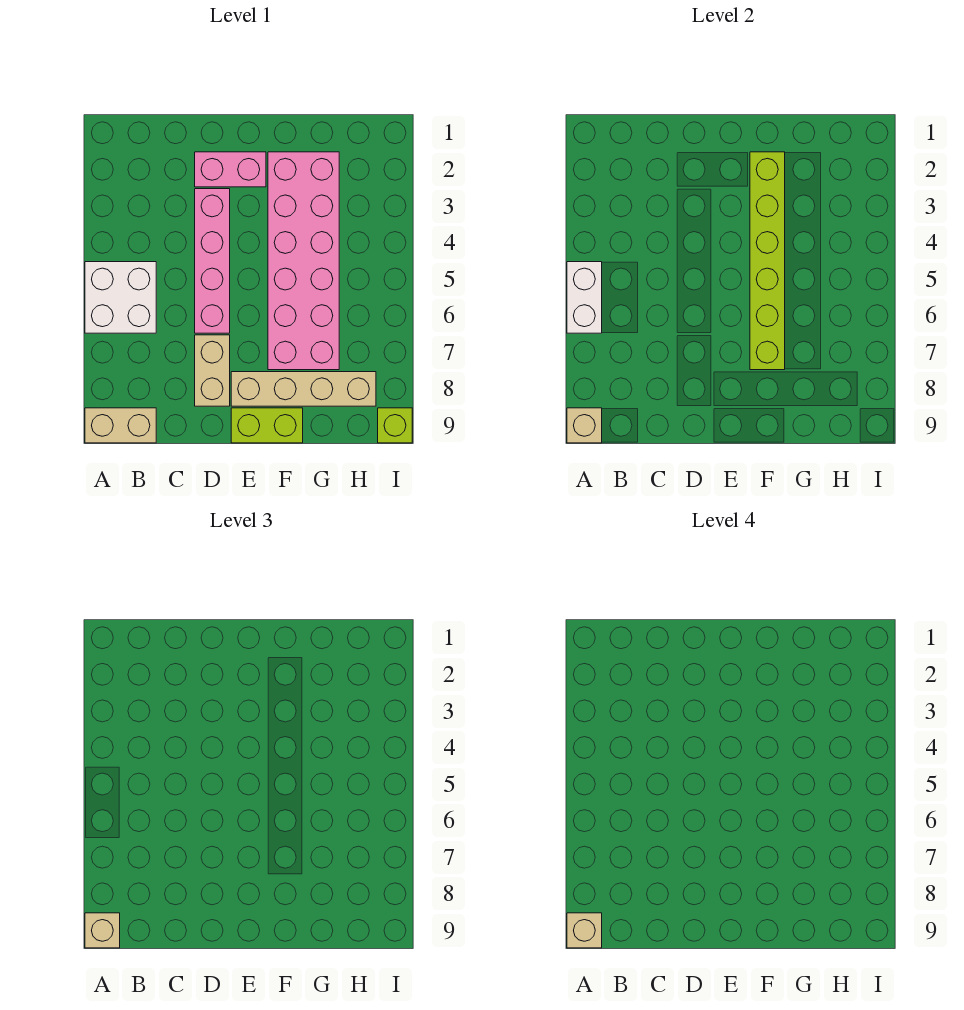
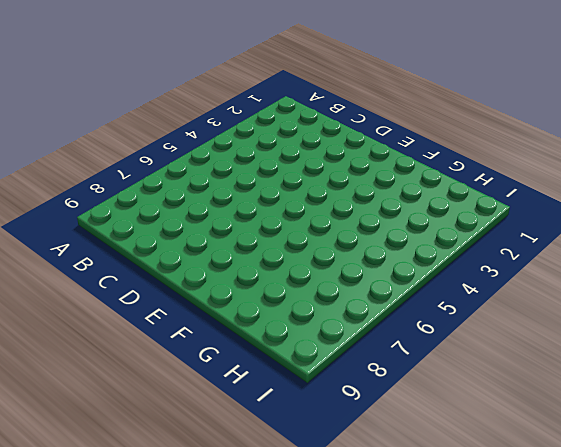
none -> white brick A5:B6 level 1
none -> tan brick A9:B9 level 1
none -> pink brick D2:E2 level 1

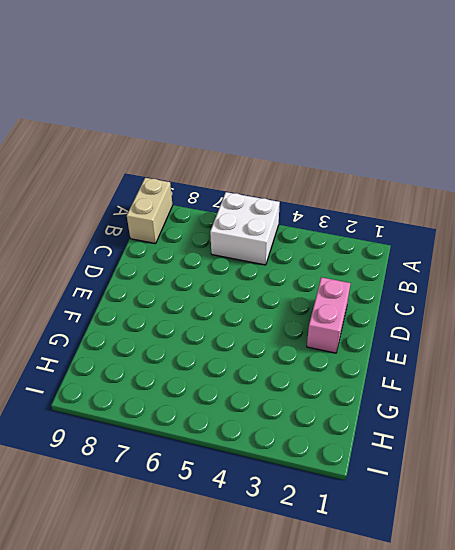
none -> pink brick D3:D6 level 1
none -> tan brick D7:D8 level 1
none -> tan brick E8:H8 level 1

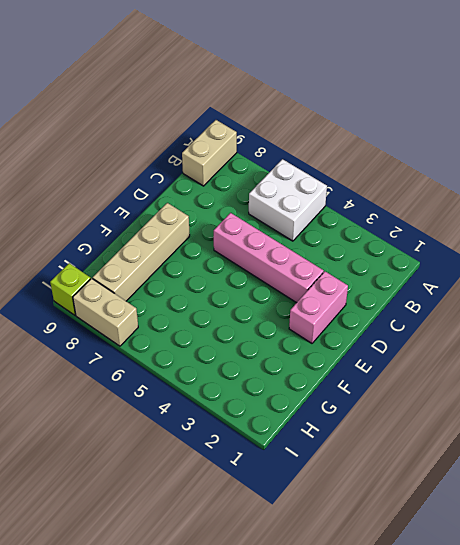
tan brick I7:I8 level 1 -> tan brick D7:D8 level 1
none -> lime brick E9:F9 level 1
none -> pink brick F2:G7 level 1
none -> white brick A5:A6 level 2

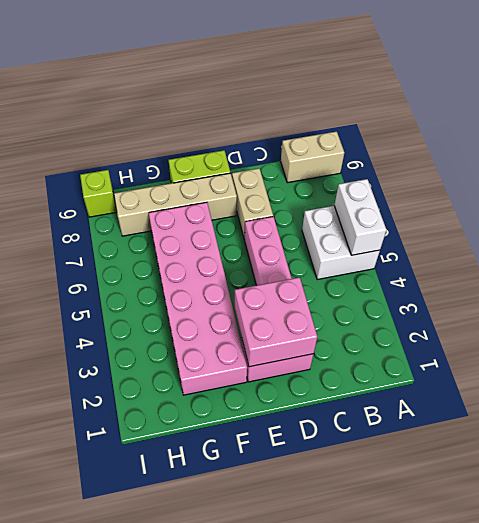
pink brick D2:E3 level 2 -> none
none -> tan brick A9 level 2
none -> lime brick F2:F7 level 2
none -> tan brick A9 level 3

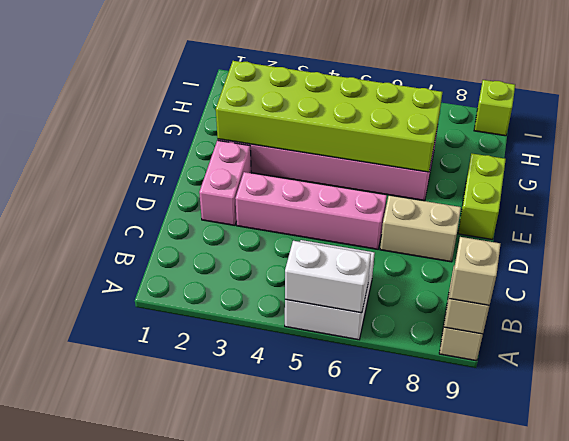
lime brick F2:G7 level 2 -> lime brick F2:F7 level 2
none -> tan brick E8:H8 level 1
none -> tan brick A9 level 4

